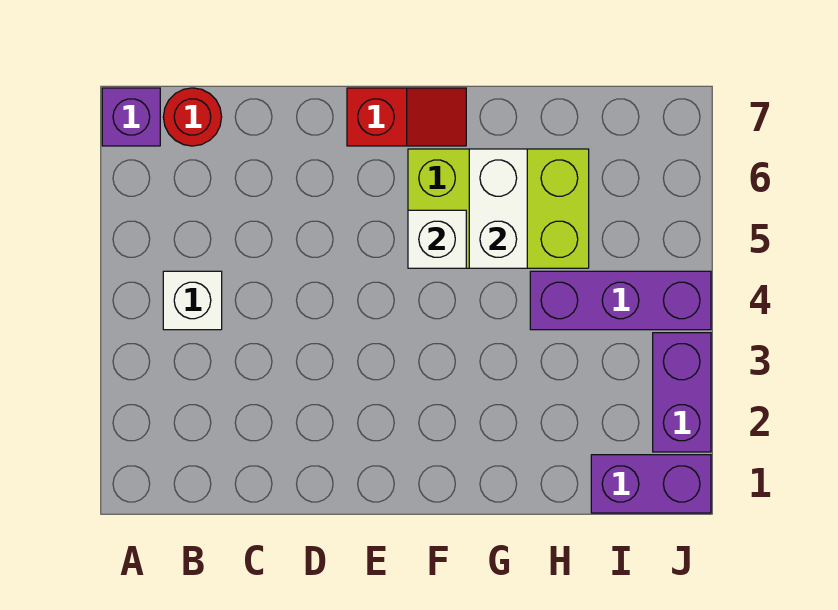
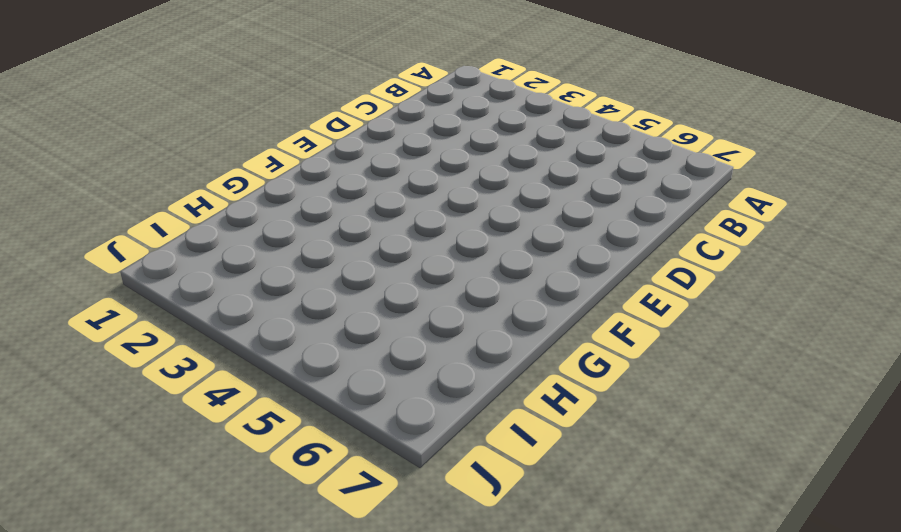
none -> purple brick A7 level 1
none -> white brick B4 level 1

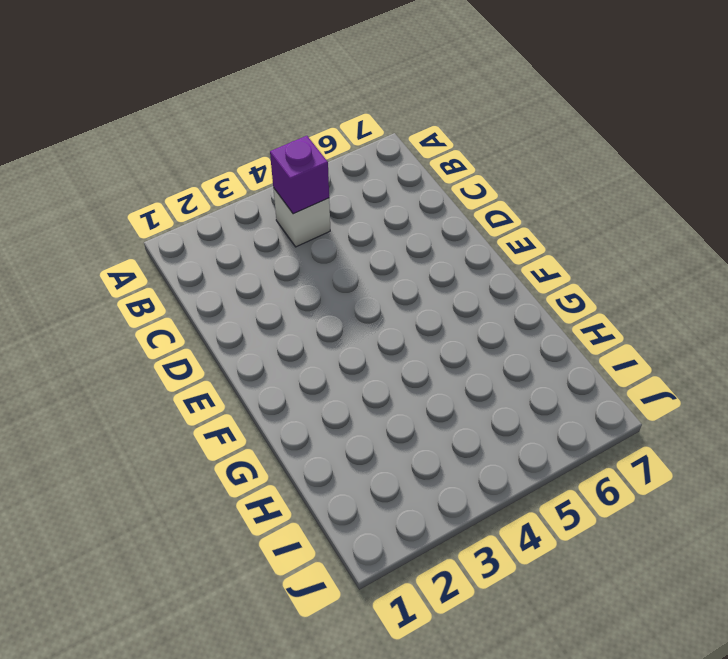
purple brick B4 level 2 -> purple brick A7 level 1
none -> red round brick B7 level 1
none -> red slope E7:F7 level 1 top E

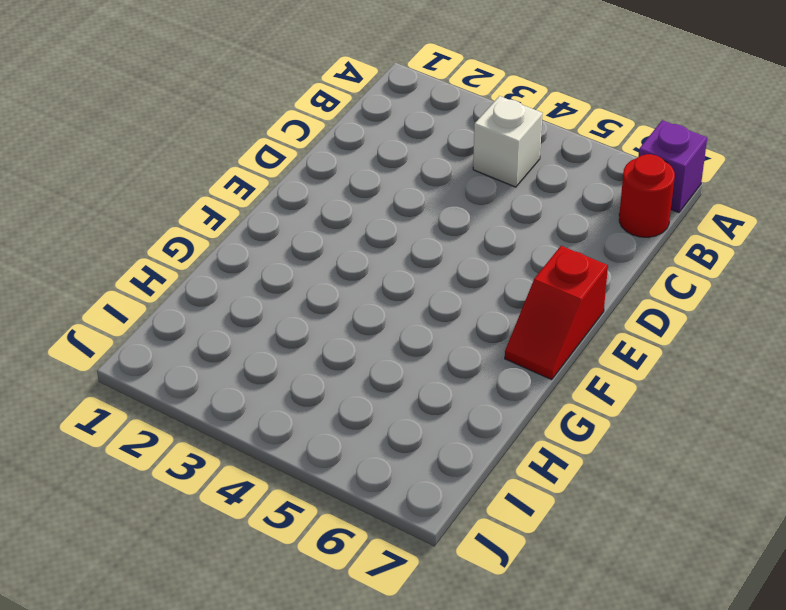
none -> lime brick F5:H6 level 1
none -> purple brick H4:J4 level 1

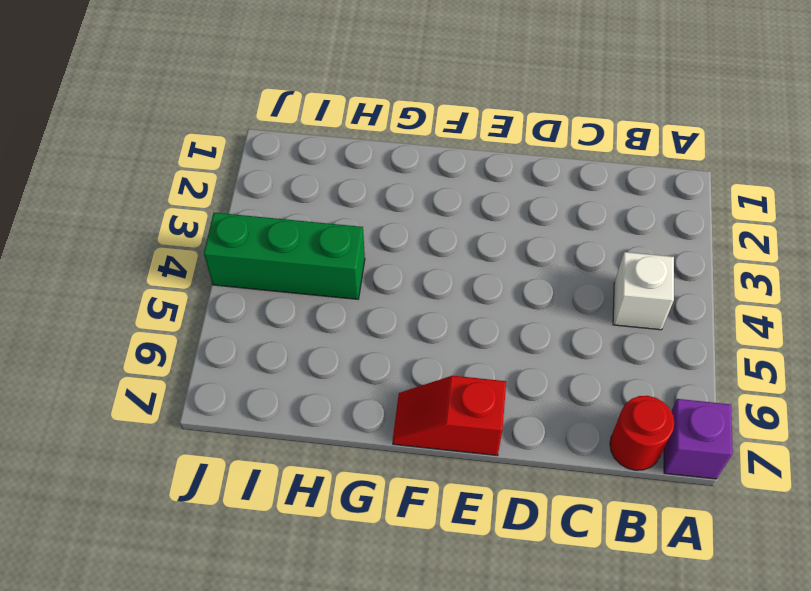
green brick H4:J4 level 1 -> purple brick H4:J4 level 1
none -> lime brick F5:H6 level 1
none -> purple brick I1:J1 level 1

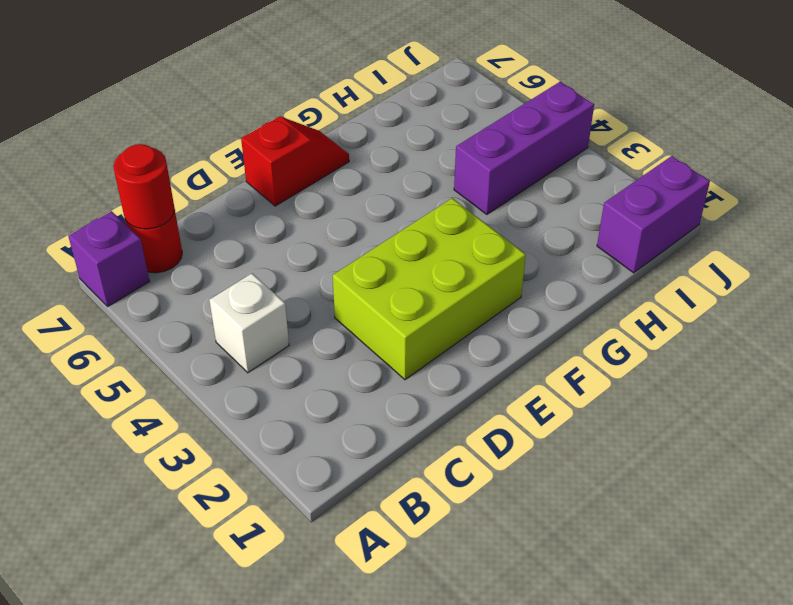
red round brick B7 level 2 -> none
lime brick D2:F3 level 1 -> lime brick F5:H6 level 1
none -> purple brick J2:J3 level 1
none -> white brick F5 level 2

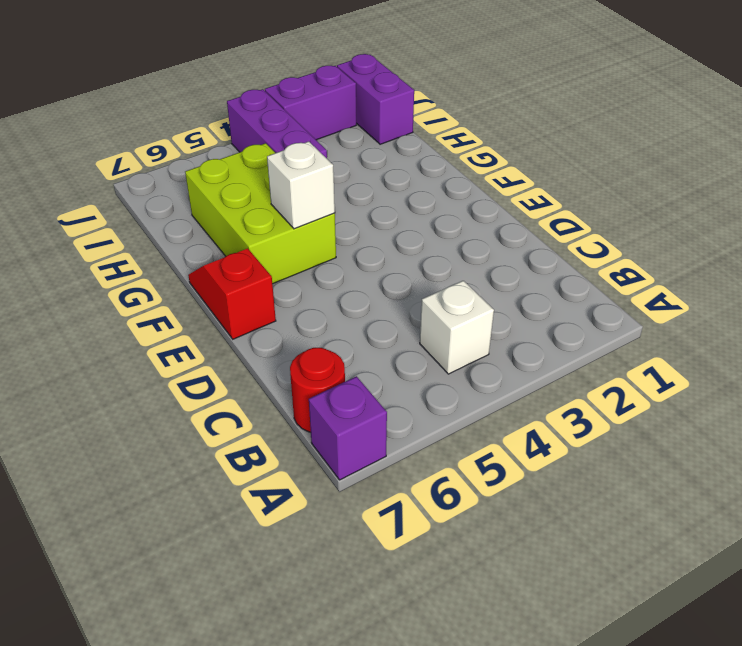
none -> white brick G5:G6 level 2

